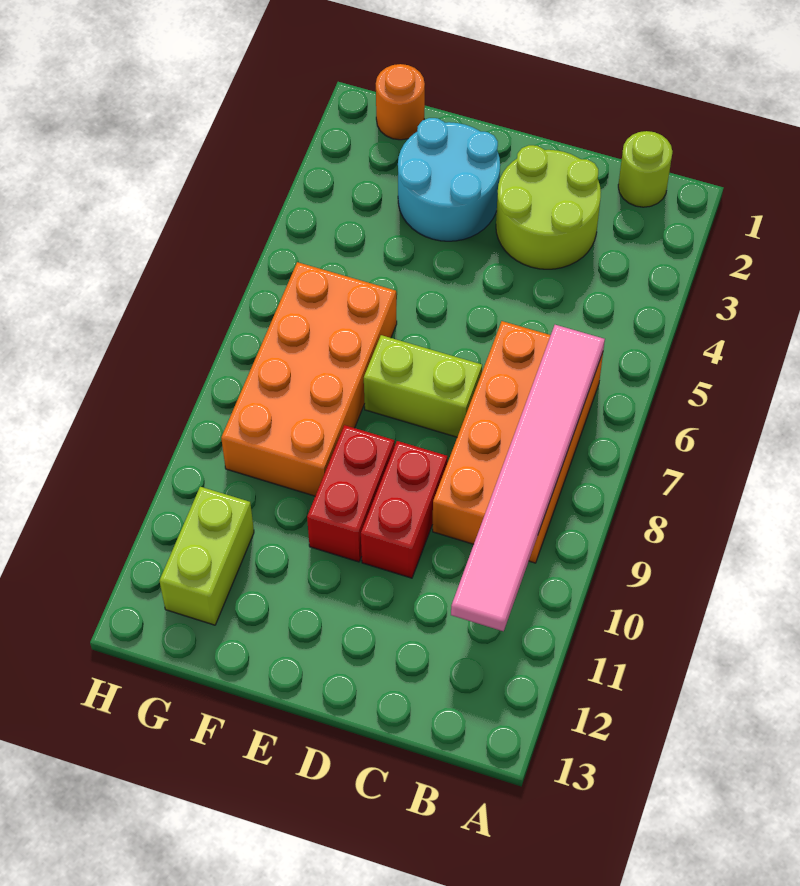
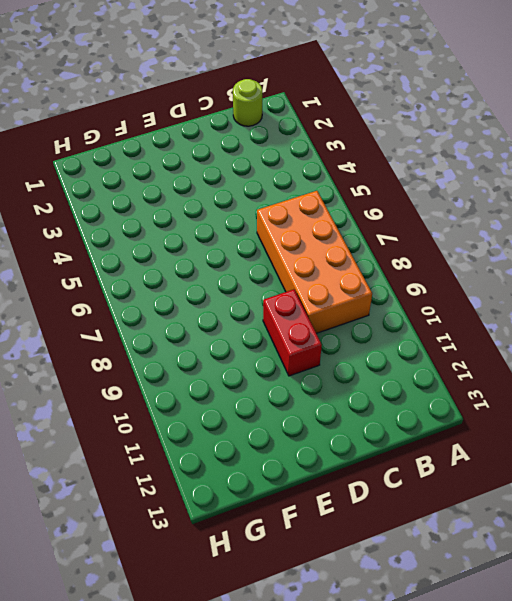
none -> lime round brick C2:D3 level 1
none -> lime brick D7:E7 level 1

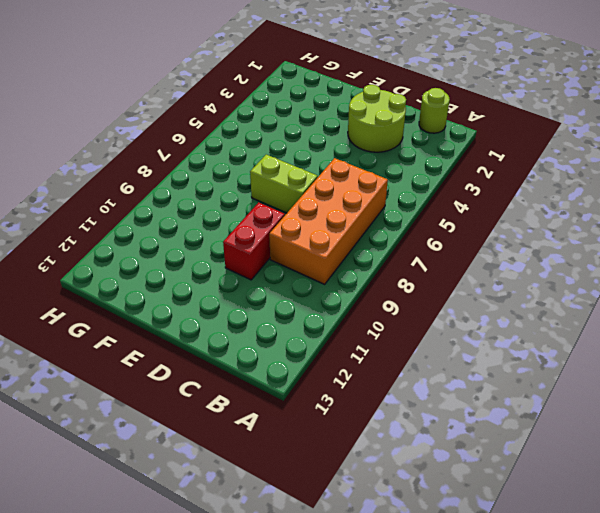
none -> cyan round brick E2:F3 level 1
none -> red brick E9:E10 level 1

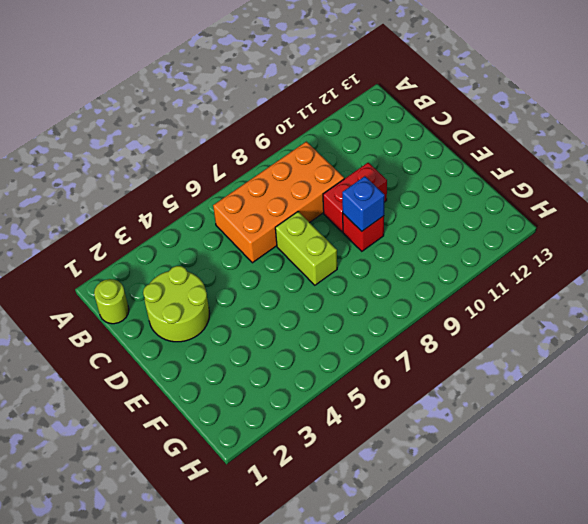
red brick E9 level 1 -> red brick E9:E10 level 1
blue brick E9 level 2 -> none
none -> cyan round brick E2:F3 level 1
none -> orange brick F6:G9 level 1

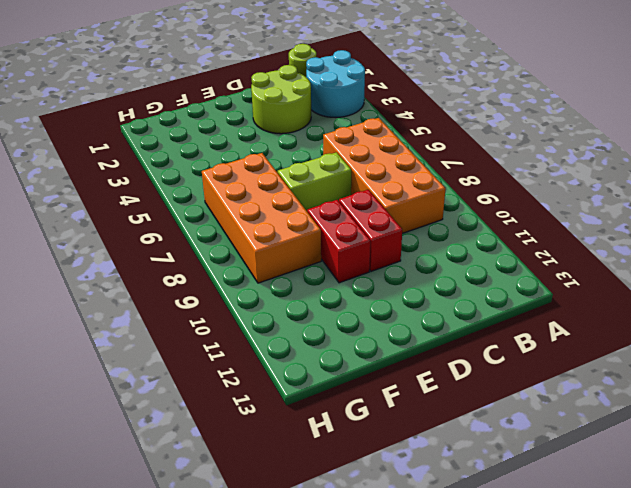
cyan round brick A2:B3 level 1 -> cyan round brick E2:F3 level 1
none -> orange round brick G1 level 1
none -> lime brick G11:G12 level 1

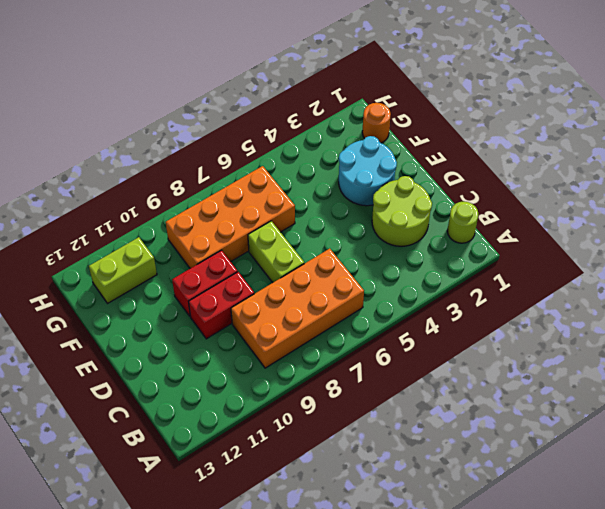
none -> pink tile B6:B11 level 2

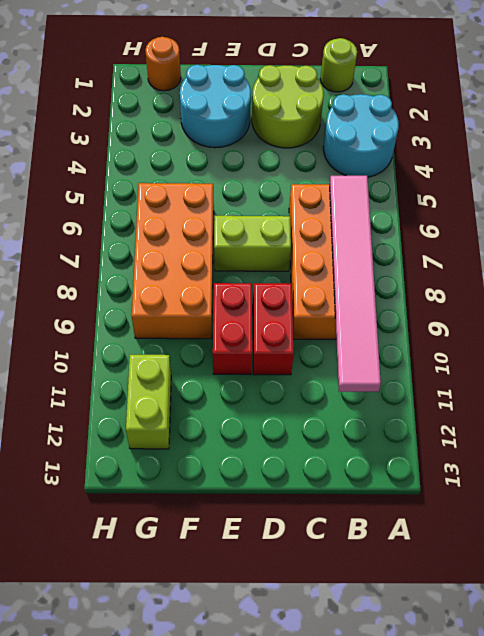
cyan round brick A3:B4 level 1 -> none

